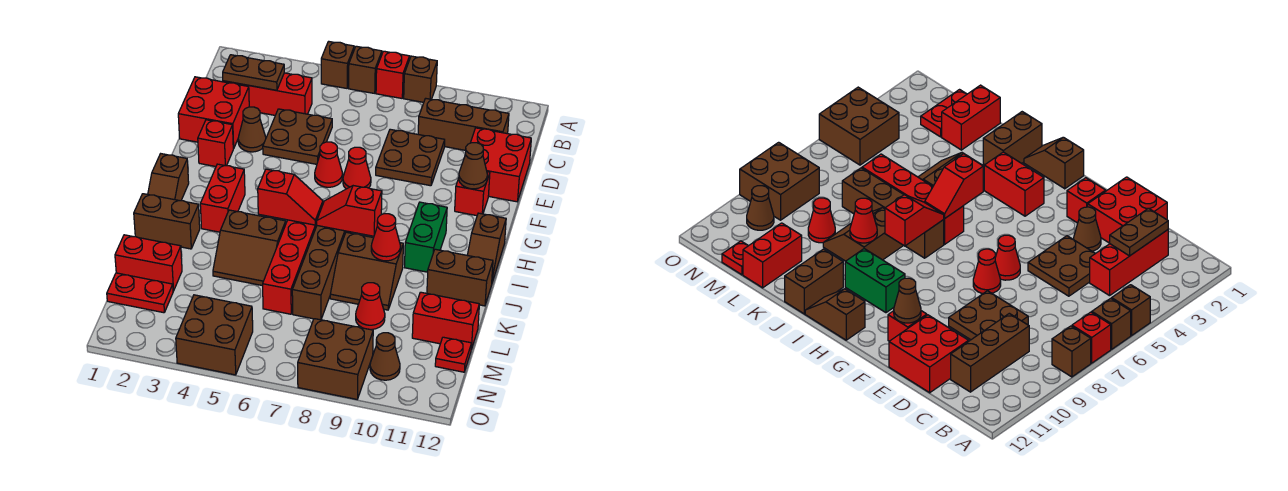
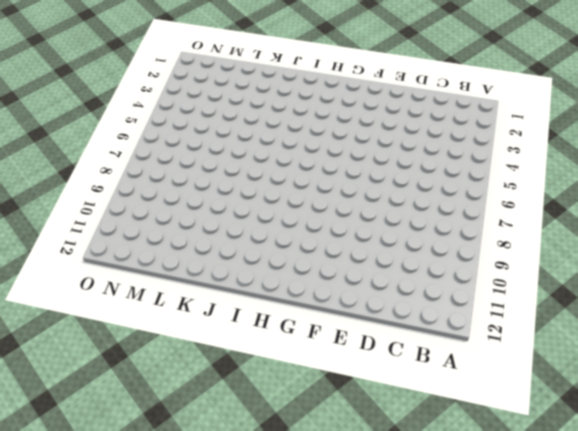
none -> brown brick A5 level 1
none -> brown brick A6 level 1
none -> red brick A7 level 1
none -> brown brick A8 level 1

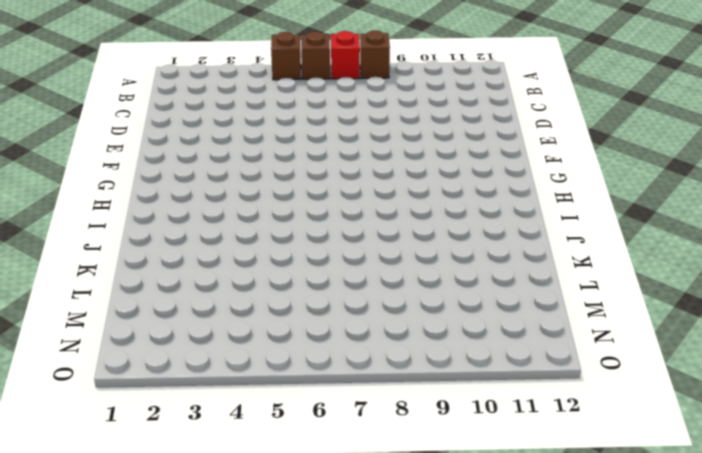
none -> red brick C2:C4 level 1
none -> brown brick C9:C11 level 1
none -> red brick D1:E2 level 1
none -> brown plate D4:E5 level 1

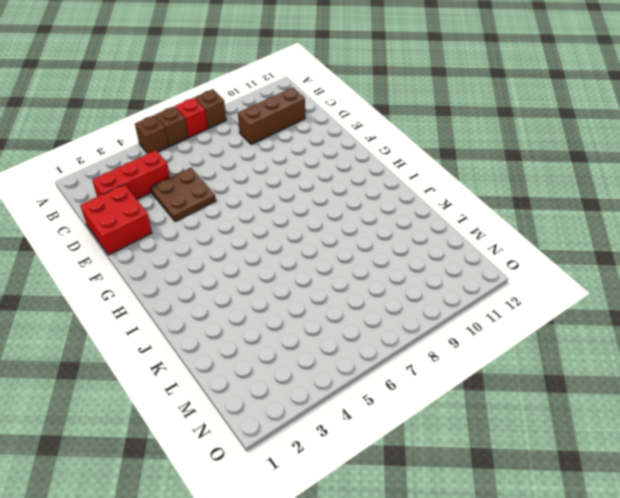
none -> brown plate D8:E9 level 1
none -> red brick D11:E12 level 1
none -> brown cone E3 level 1
none -> red brick F2 level 1

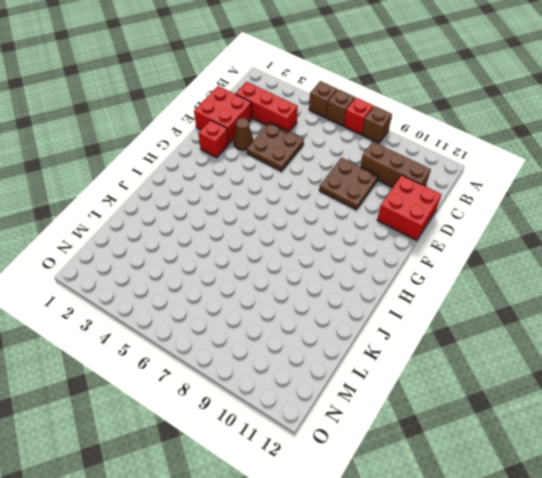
none -> red cone F6 level 1
none -> red cone F7 level 1
none -> red brick F11 level 1
none -> brown slope H1:I1 level 1 top H

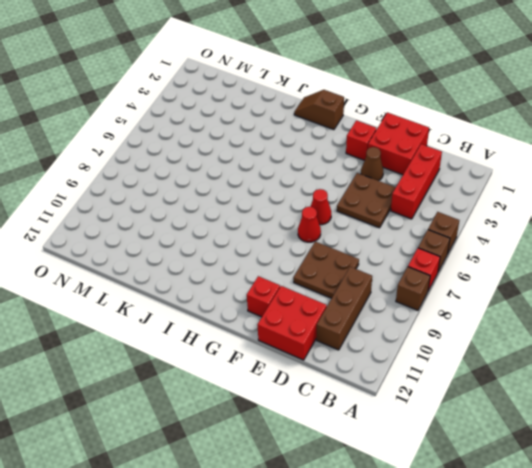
none -> red brick H3:I3 level 1
none -> green brick H10:I10 level 1
none -> brown slope H12:I12 level 1 top H
none -> red brick I6:L6 level 1

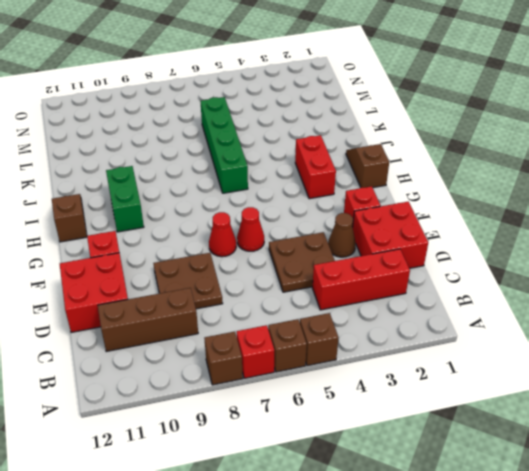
green brick I6:L6 level 1 -> red brick I6:L6 level 1
none -> brown brick I7:L7 level 1
none -> brown brick J1:J2 level 1
none -> brown slope J4:K5 level 1 top J
none -> brown slope J8:K9 level 1 top J

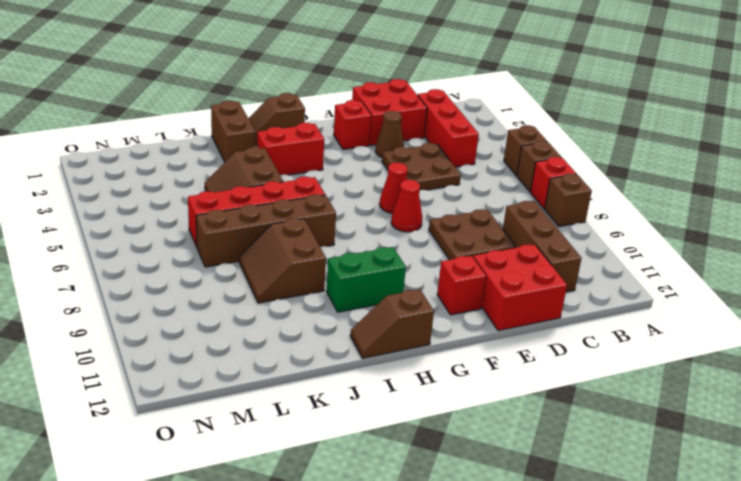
none -> brown brick J11:J12 level 1
none -> red brick L1:L2 level 1
none -> red cone L9 level 1
none -> red brick L11:L12 level 1

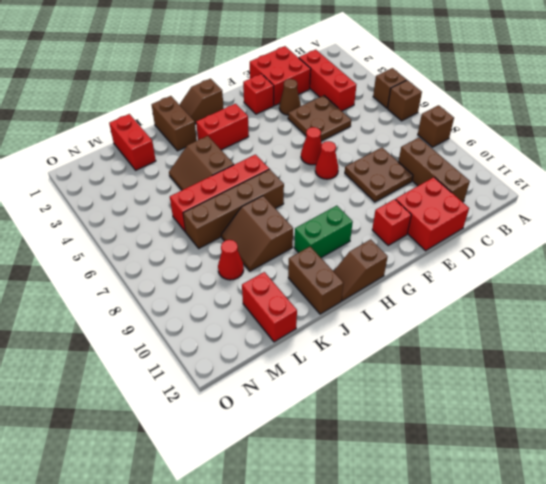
none -> red brick A7 level 1
none -> red plate M1:M2 level 1
none -> red plate M12 level 1
none -> brown brick N4:O5 level 1

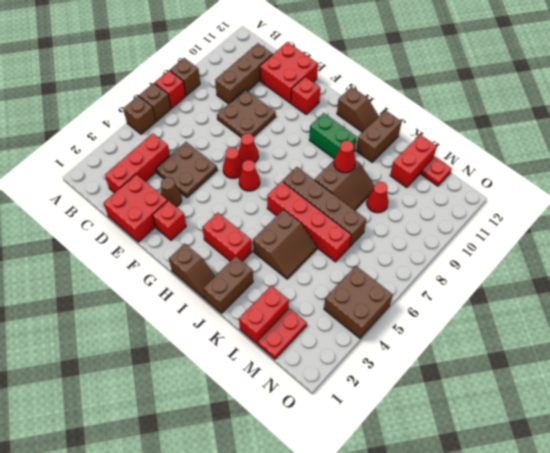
red cone G6 level 1 -> none
none -> brown brick N8:O9 level 1
none -> brown cone N10 level 1
none -> brown plate C2:C3 level 2
none -> brown cone F11 level 2

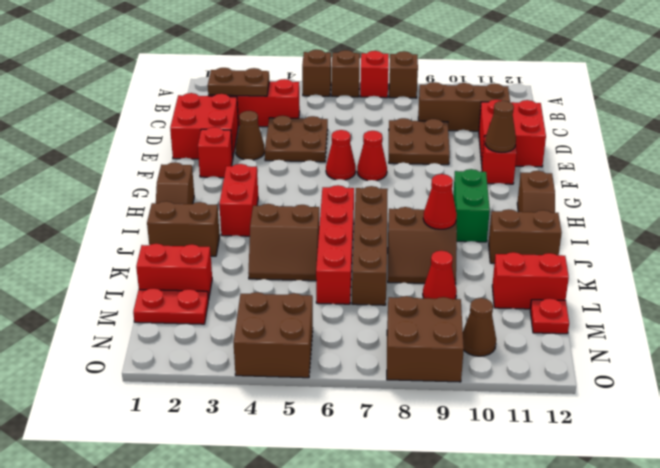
none -> red slope I5:I6 level 2 top 5
none -> red slope I7:I8 level 2 top 8

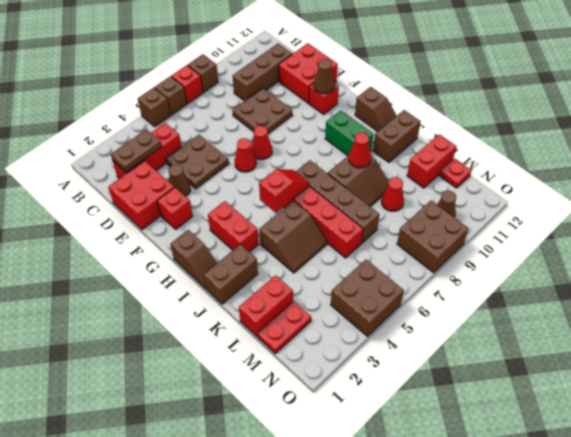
none -> red slope I7:I8 level 2 top 8

